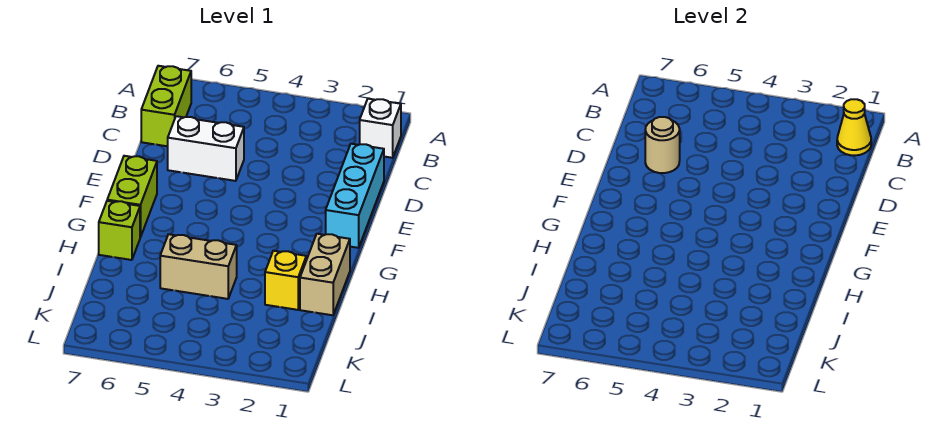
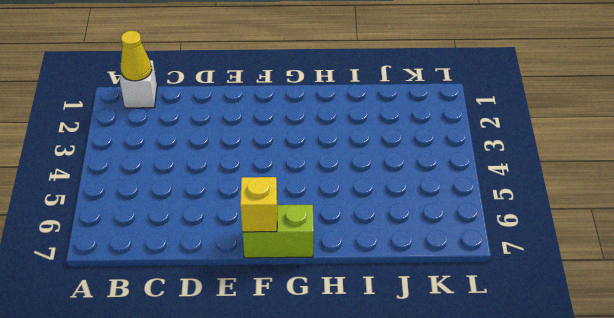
yellow brick F7 level 2 -> yellow brick I2 level 1
none -> lime brick B7:C7 level 1
none -> cyan brick D1:F1 level 1

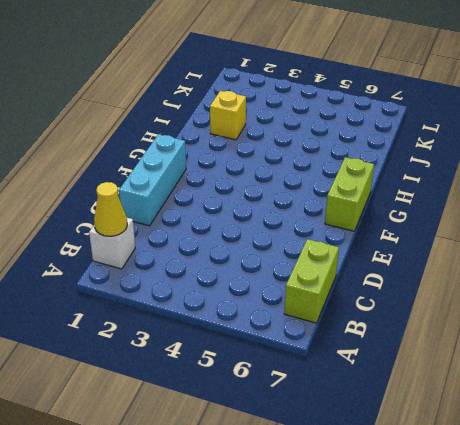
none -> white brick D5:D6 level 1
none -> tan brick H1:I1 level 1

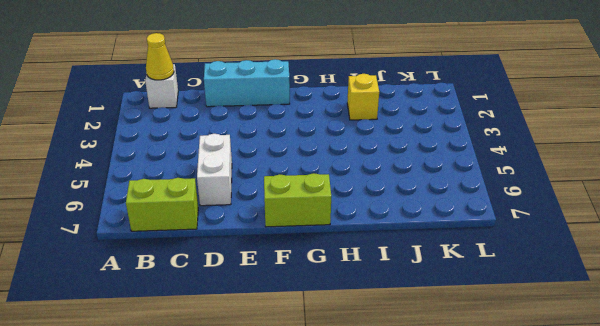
none -> tan brick H1:I1 level 1
none -> lime brick H7 level 1

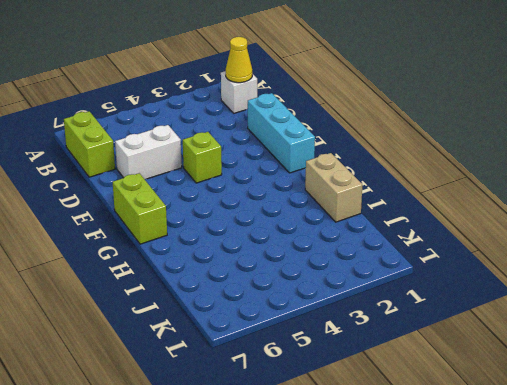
lime brick E4 level 1 -> lime brick H7 level 1
none -> yellow brick I2 level 1
none -> tan brick I4:I5 level 1

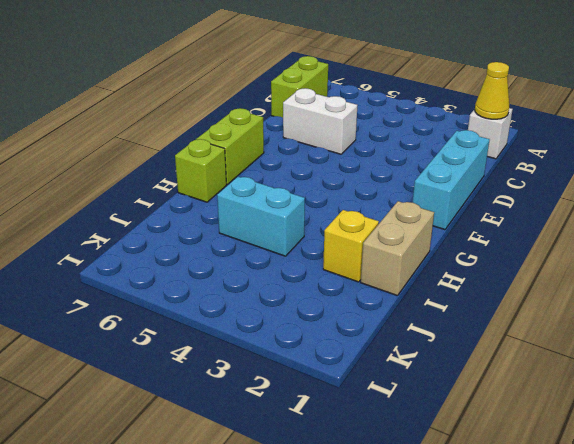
cyan brick I4:I5 level 1 -> tan brick I4:I5 level 1
none -> tan round brick D6 level 2

